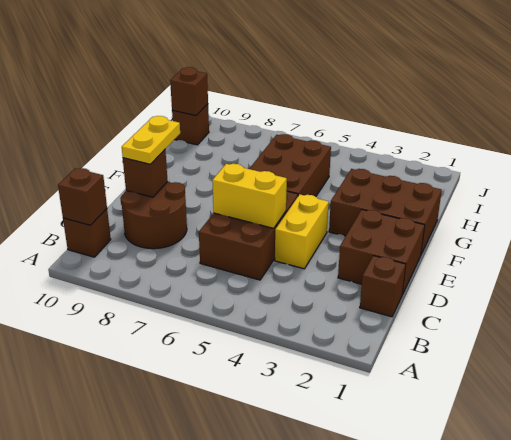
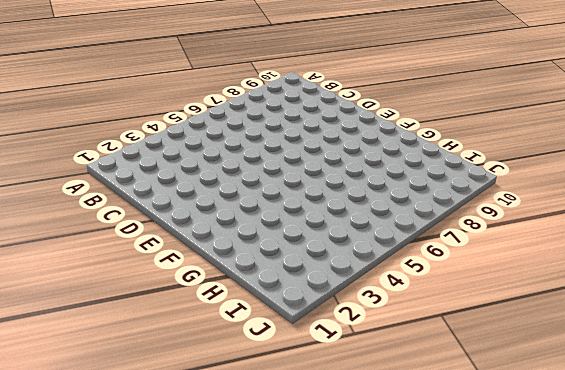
none -> brown brick B10 level 1
none -> brown brick C1 level 1
none -> brown brick C5:E6 level 1

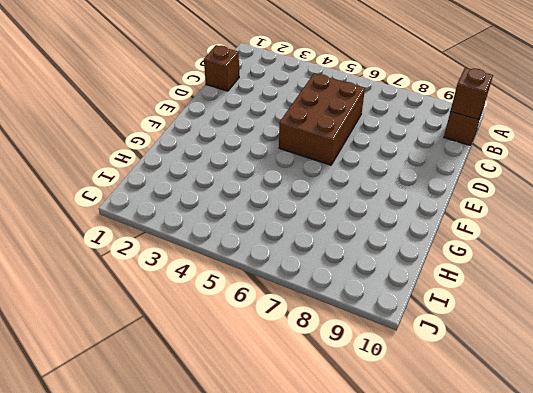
none -> brown round brick C8:D9 level 1
none -> brown brick D1:E2 level 1
none -> yellow brick D4:E4 level 1

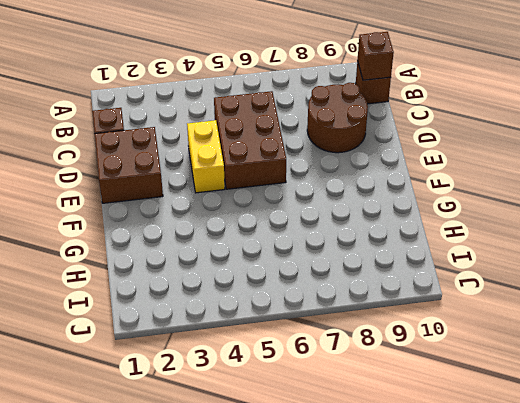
none -> brown brick F1:G3 level 1
none -> brown brick F5:H6 level 1
none -> brown brick I10 level 1

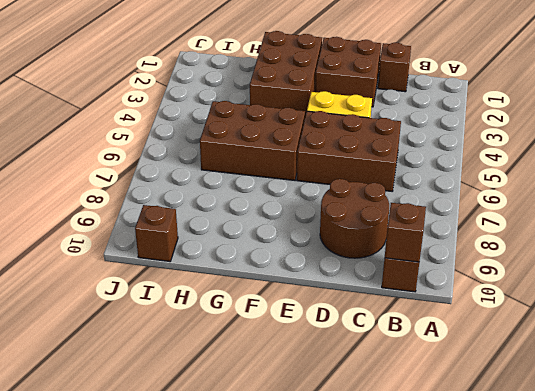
none -> yellow brick D5:D6 level 2
none -> brown brick D9 level 2
none -> brown brick I10 level 2

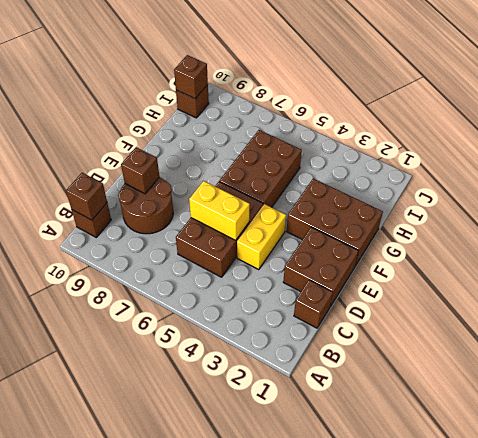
none -> yellow plate D9:E9 level 3

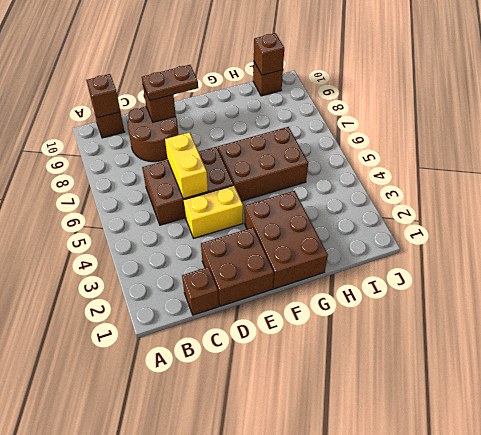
brown plate D9:E9 level 3 -> yellow plate D9:E9 level 3

